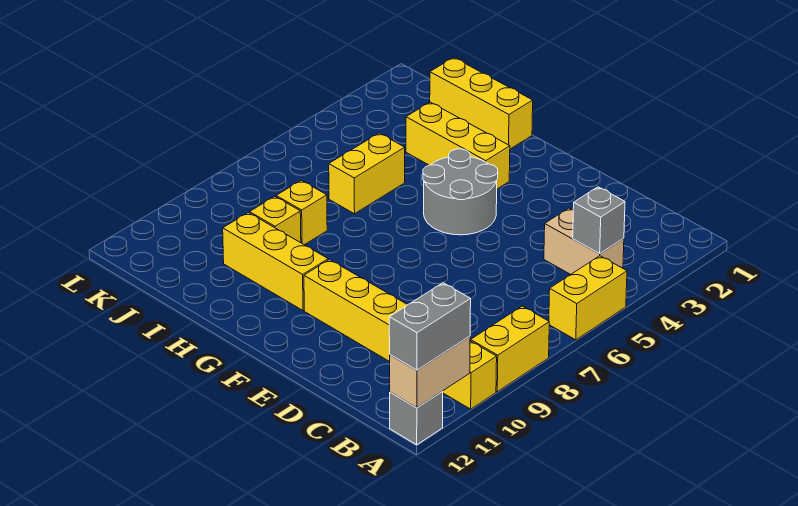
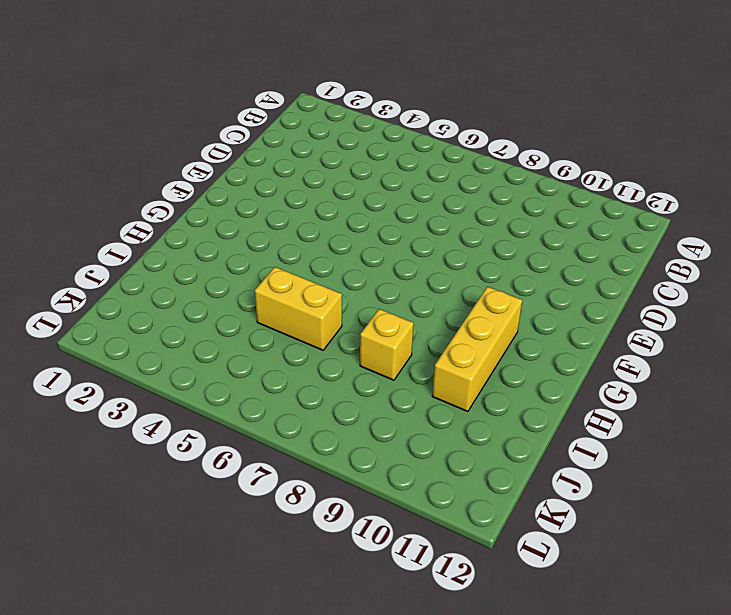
none -> yellow brick A5:A6 level 1
none -> yellow brick A8:A9 level 1
none -> yellow brick A10:F10 level 1

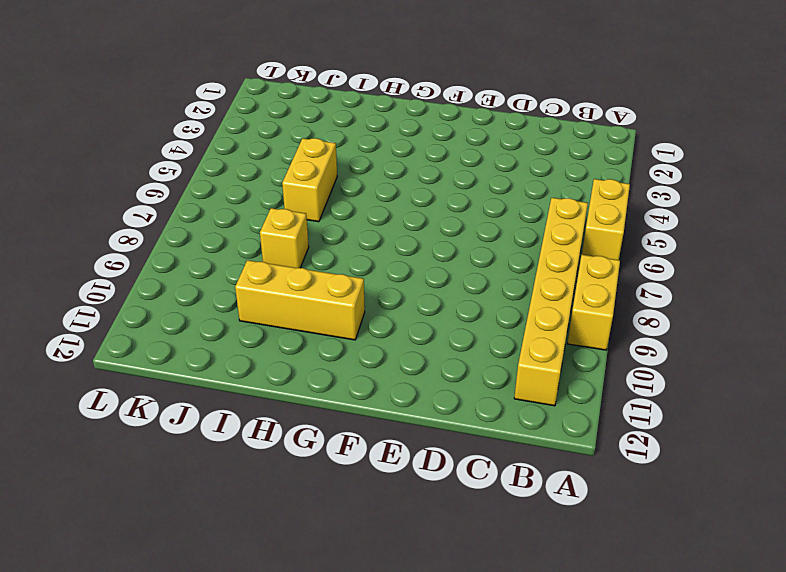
yellow brick B6:B11 level 1 -> yellow brick A10:F10 level 1
none -> grey brick A12 level 1
none -> tan brick B4:C4 level 1
none -> grey round brick F4:G5 level 1

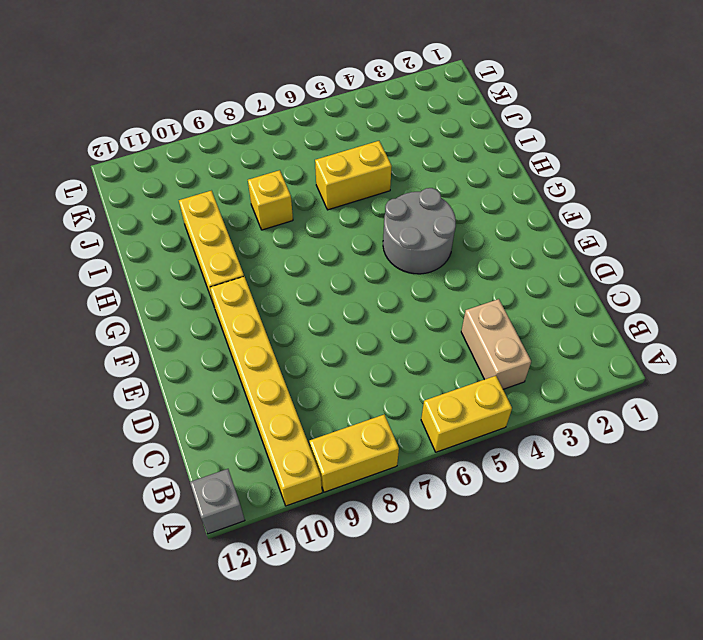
none -> yellow brick G3:I3 level 1
none -> yellow brick H1:J1 level 1
none -> yellow brick I9 level 1

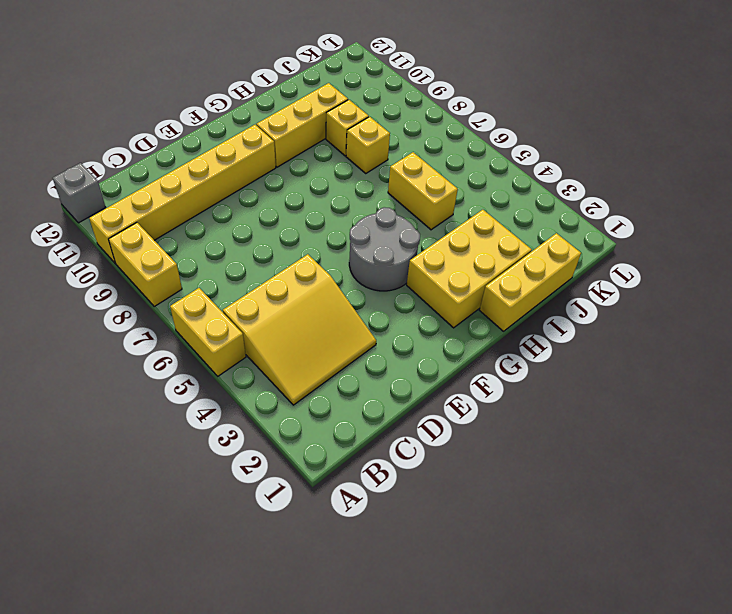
yellow slope B3:D5 level 1 top 5 -> tan brick B4:C4 level 1
yellow brick G2:I3 level 1 -> yellow brick G3:I3 level 1
none -> tan brick A11:A12 level 2
none -> grey brick B4 level 2
none -> grey brick A11:A12 level 3

